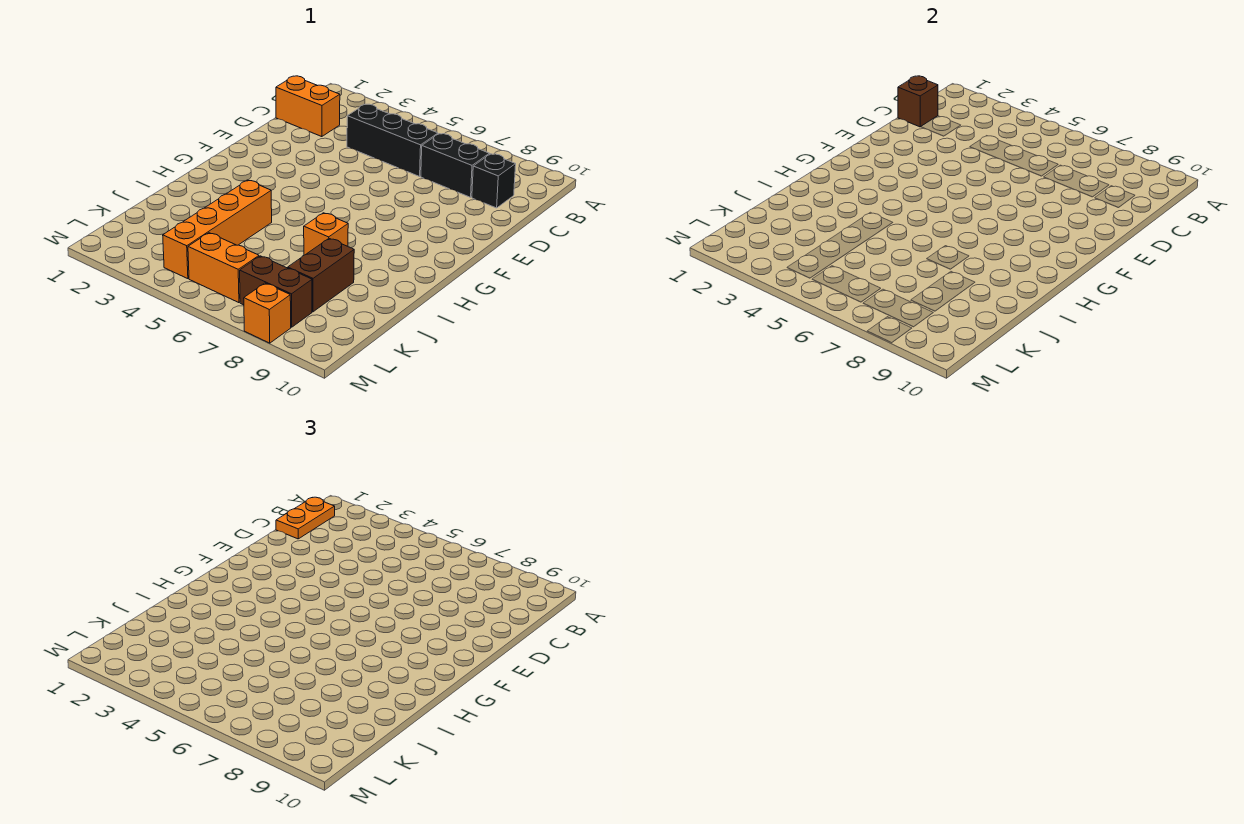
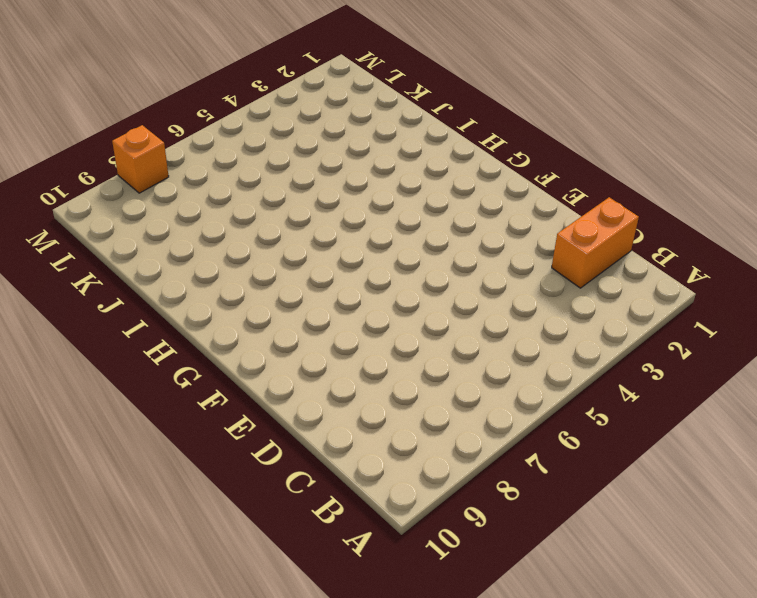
none -> black brick C4:C6 level 1
none -> black brick C7:C8 level 1
none -> black brick C9 level 1

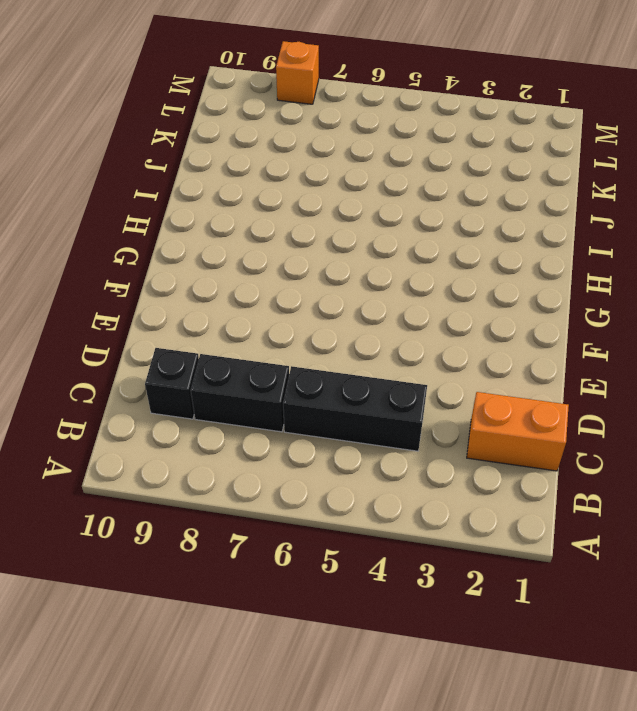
none -> orange brick I4:L4 level 1
none -> orange brick I7 level 1
none -> brown brick J8:K8 level 1

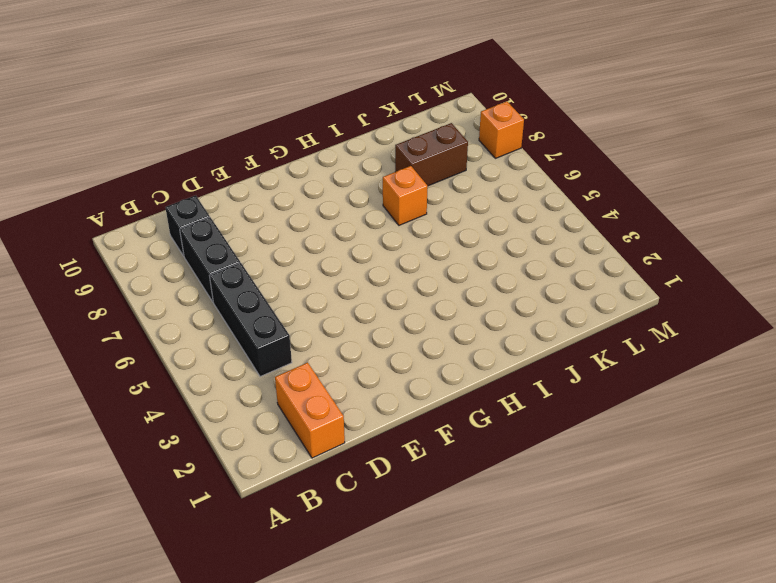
none -> orange brick I4:L4 level 1
none -> orange brick L5:L6 level 1
none -> brown brick L7:L8 level 1

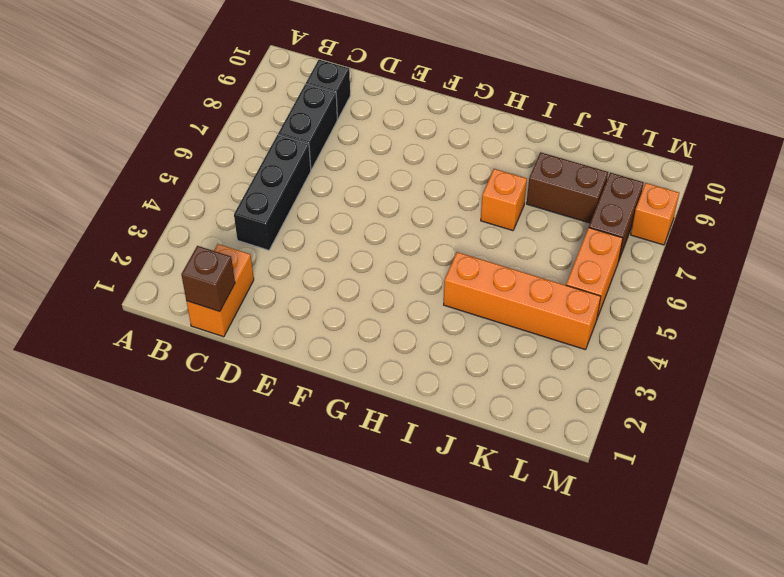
none -> orange plate B1:C1 level 3

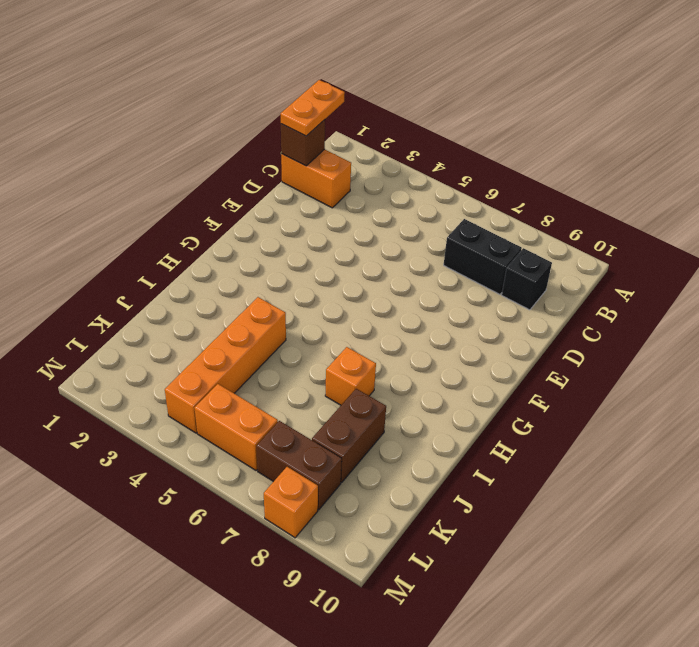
none -> black brick C4:C6 level 1

